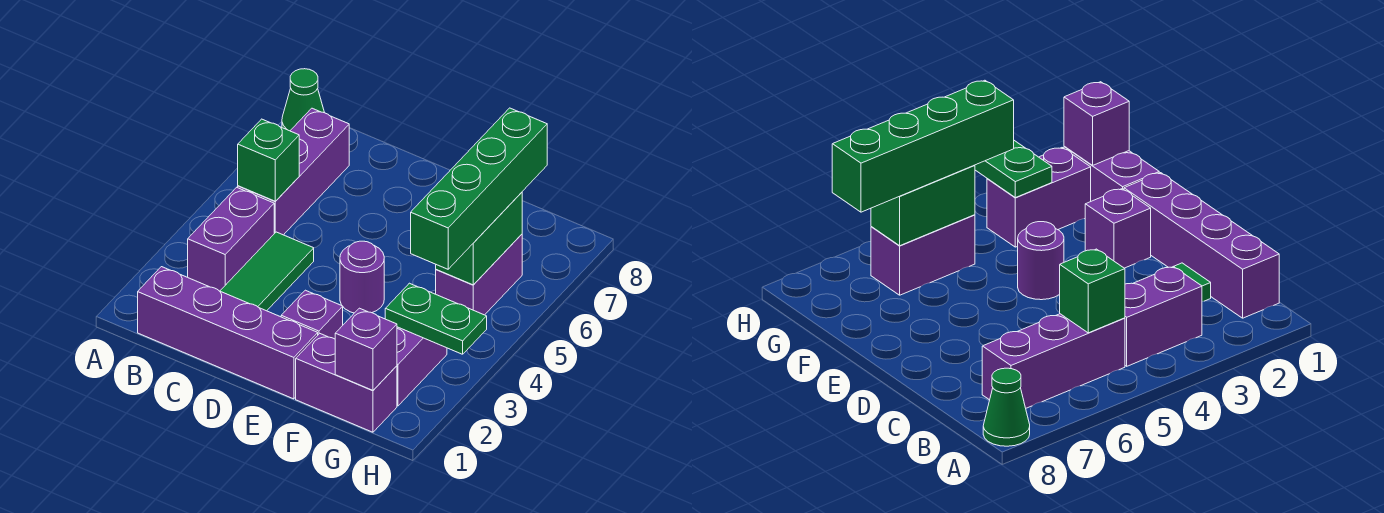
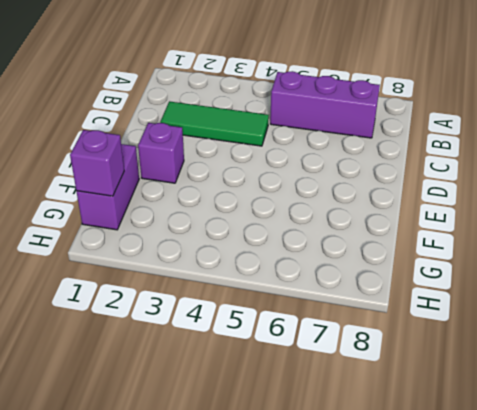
none -> green cone A8 level 1
none -> purple brick B1:E1 level 1
none -> purple brick B3:B4 level 1

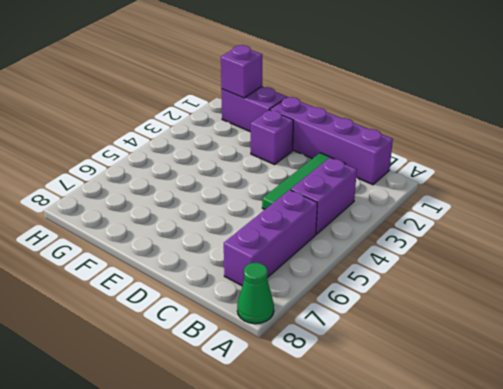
none -> purple round brick E4 level 1
none -> purple brick G2:G3 level 1
none -> purple brick G5:G6 level 1

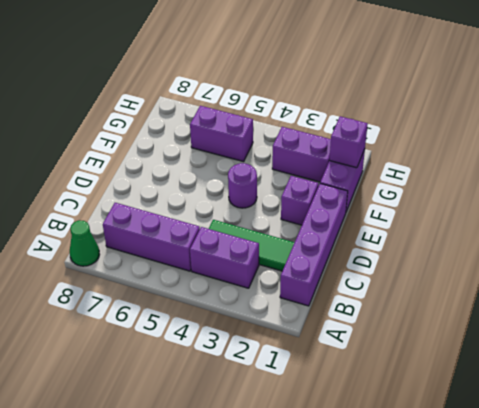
none -> green brick B5 level 2
none -> green plate G3:H3 level 2
none -> green brick G5:G6 level 2

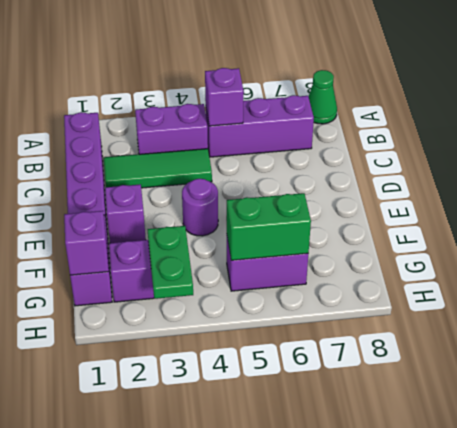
purple brick B5 level 2 -> green brick B5 level 2
none -> green brick G4:G7 level 3

